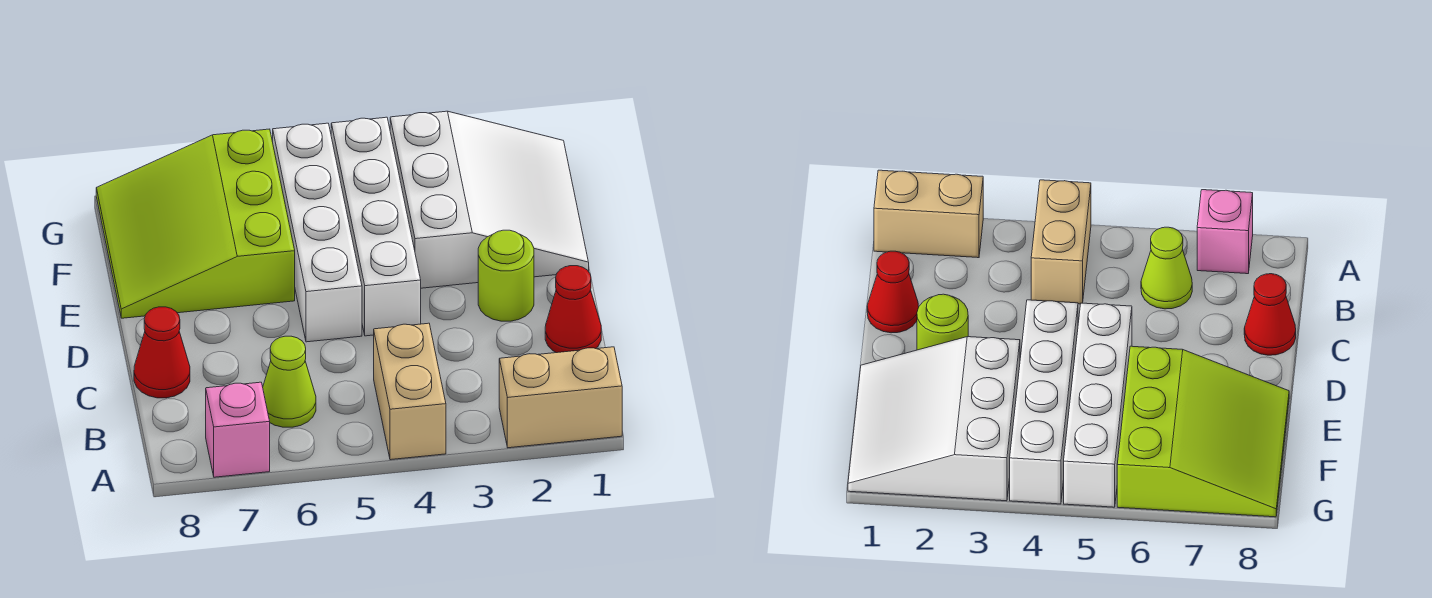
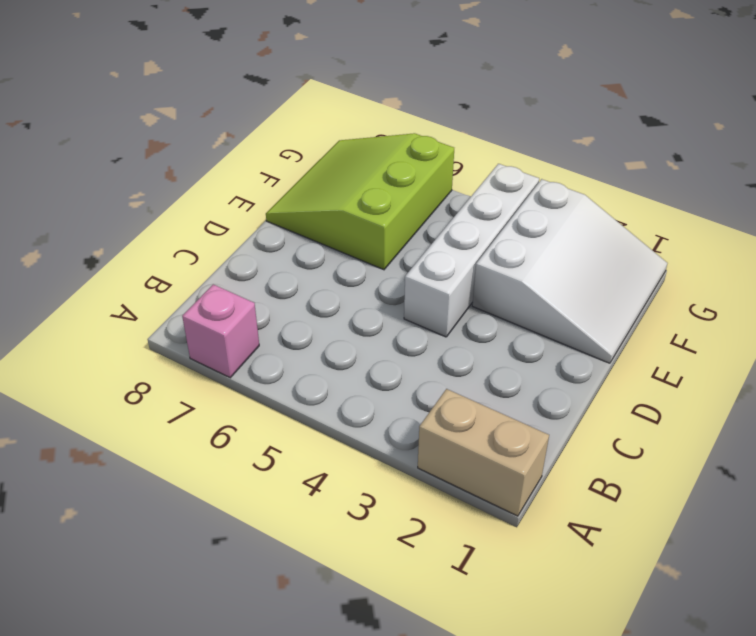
none -> tan brick A4:B4 level 1
none -> lime cone B6 level 1

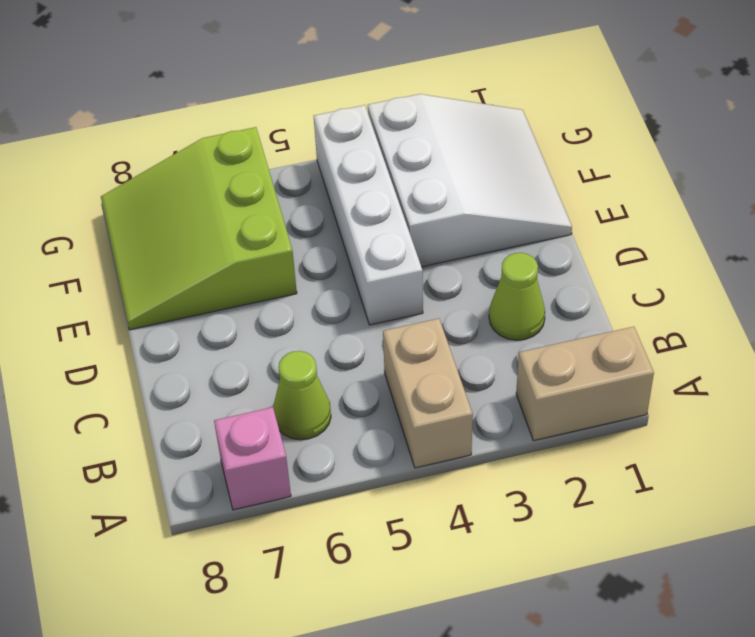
lime cone C2 level 1 -> none
none -> red cone C1 level 1
none -> red cone C8 level 1

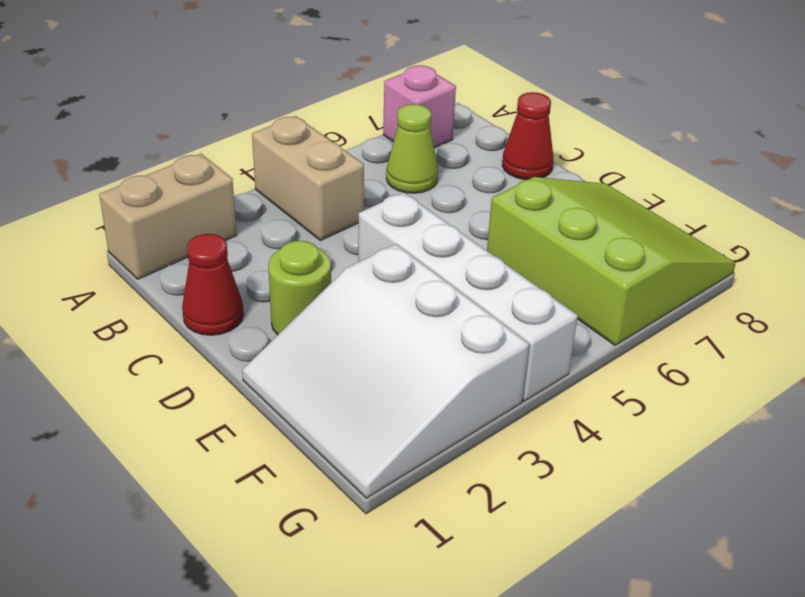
none -> white brick D5:G5 level 1

